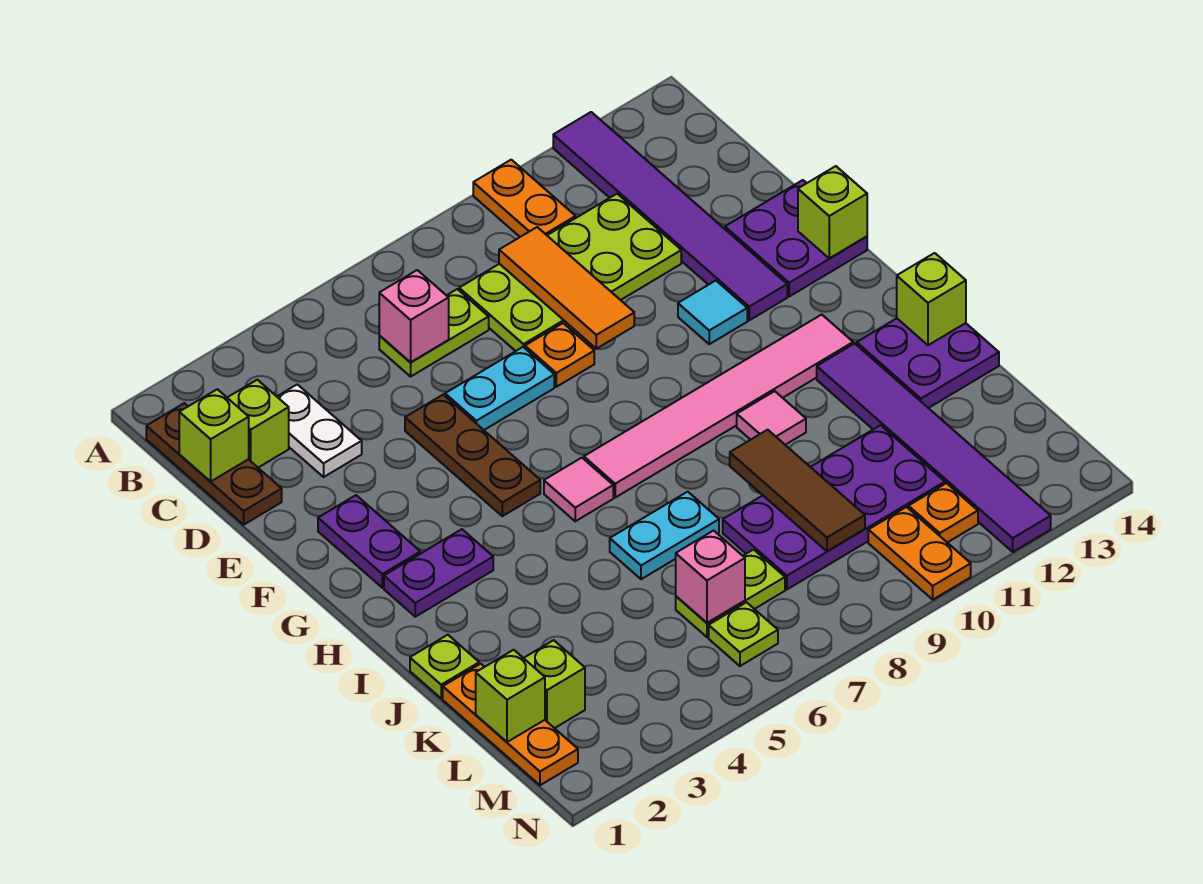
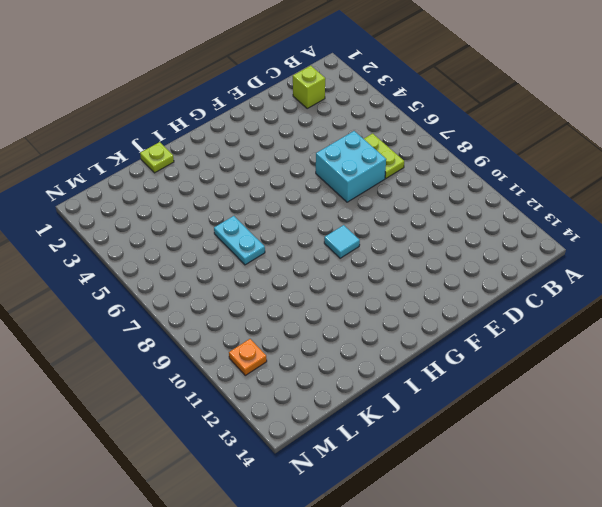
cyan brick D6:E7 level 1 -> cyan plate E6:E7 level 1
cyan tile G9 level 1 -> cyan tile F11 level 1
none -> orange plate A10:B10 level 1
none -> purple tile A12:F12 level 1
none -> brown plate B1:D1 level 1
none -> white plate C3:D3 level 1

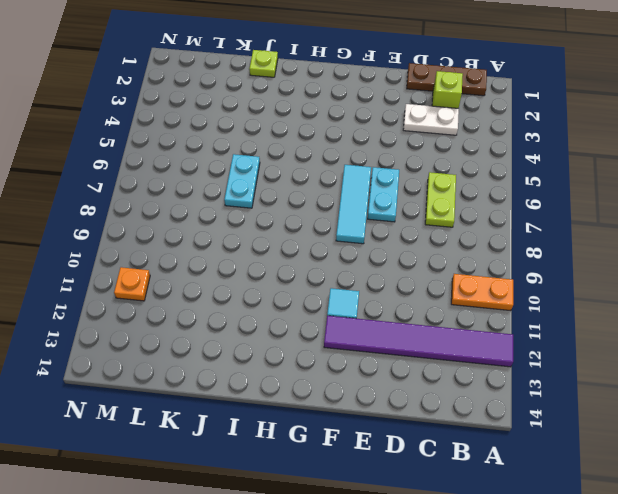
cyan tile F6:F8 level 1 -> none
none -> lime plate C8:D11 level 1
none -> brown plate E5:G5 level 1
none -> orange plate E8 level 1
none -> purple plate E13:F14 level 1

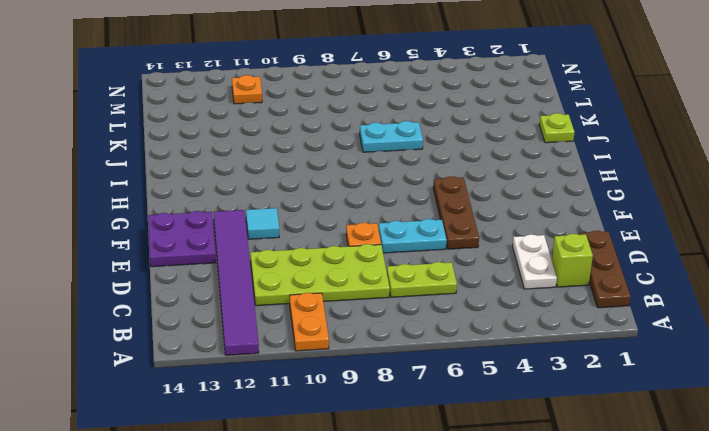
none -> purple plate F2:G2 level 1
none -> purple plate H2:H3 level 1
none -> pink tile H6 level 1
none -> pink tile H7:H12 level 1

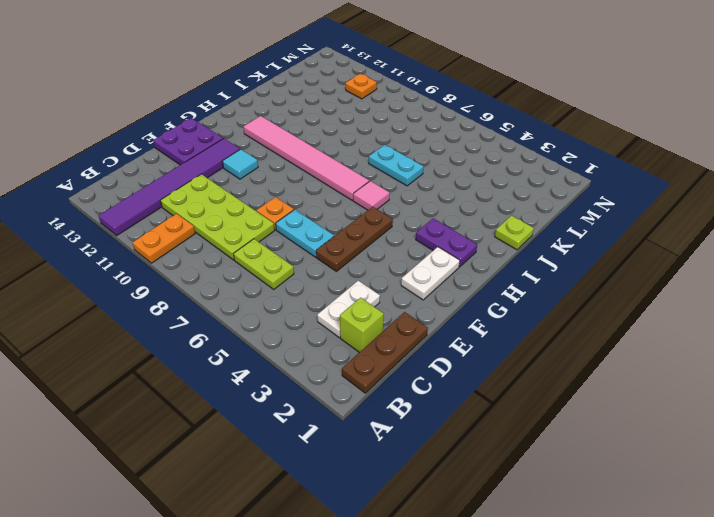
white plate F2:G2 level 1 -> purple plate F2:G2 level 1
none -> pink tile I10 level 1
none -> purple tile I12:N12 level 1
none -> purple plate I13:J14 level 1
none -> orange plate K1:M1 level 1

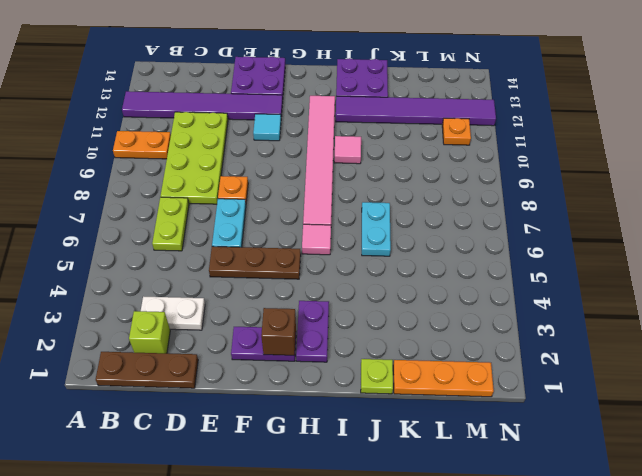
brown brick G2 level 2 -> none
none -> purple plate K8:L11 level 1
none -> lime brick L2 level 1
none -> lime plate L6:L7 level 1
none -> lime plate M6 level 1

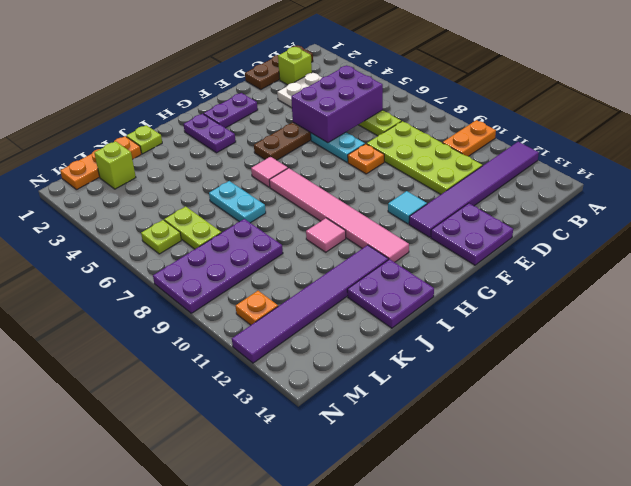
purple brick C5:E6 level 2 -> pink brick C6 level 2
purple plate K8:N9 level 1 -> purple plate K8:L11 level 1
none -> orange plate M10:N10 level 1
none -> lime brick C1 level 2
none -> orange tile C9:E9 level 2
none -> lime brick F14 level 2

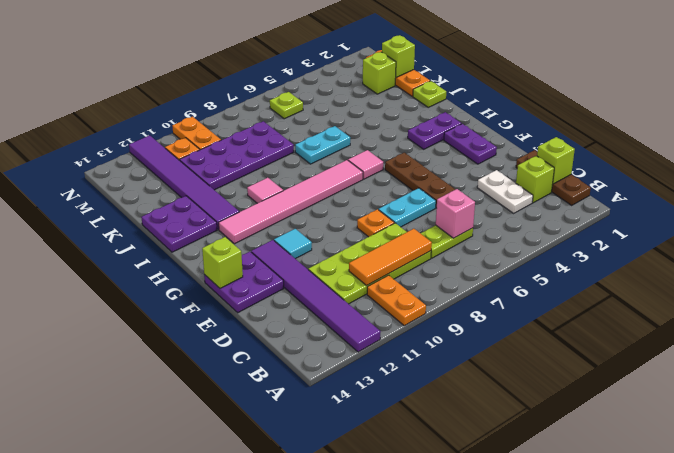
orange tile C8:C10 level 2 -> orange tile C9:E9 level 2
none -> lime plate L6:L7 level 1
none -> lime brick I14 level 2
none -> brown tile J9:L9 level 2
none -> pink brick L6 level 2

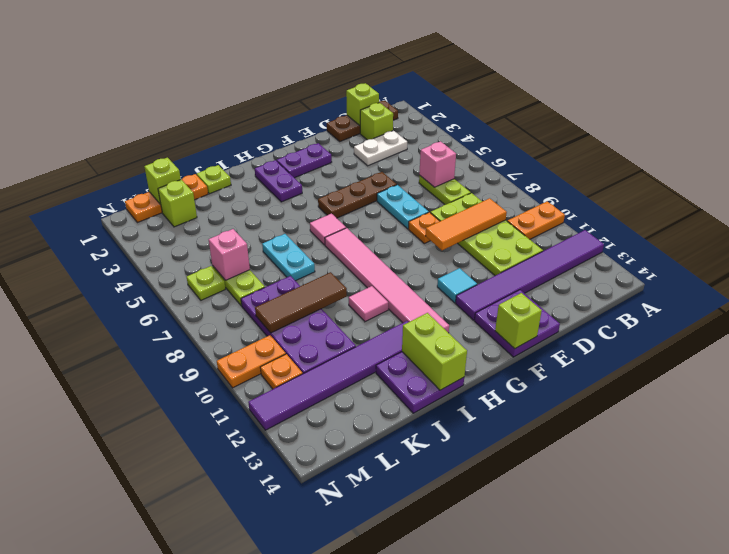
lime brick I13:I14 level 2 -> lime brick I14 level 2

